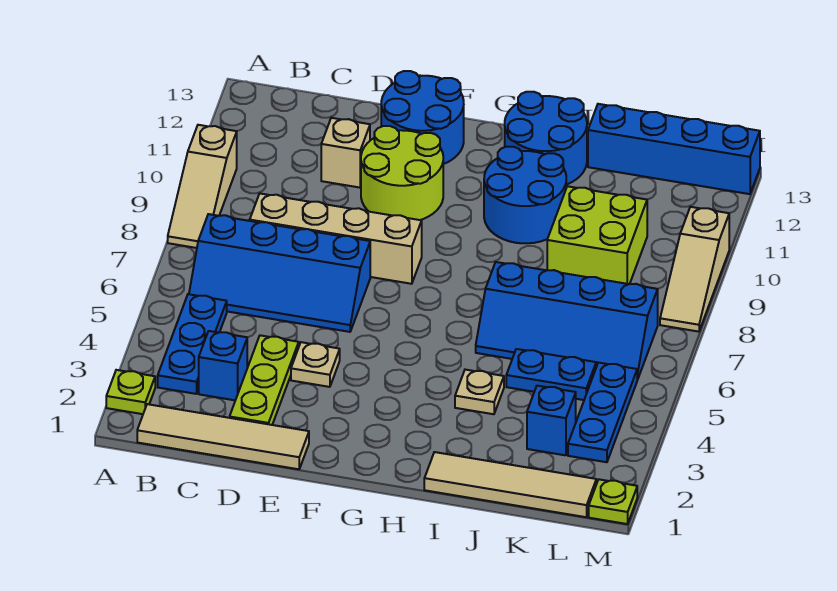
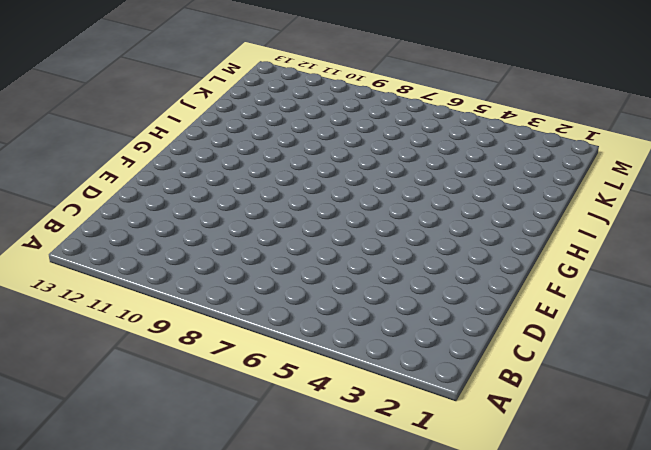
none -> lime plate A2 level 1
none -> tan slope A8:A10 level 1 top 10
none -> tan tile B1:E1 level 1

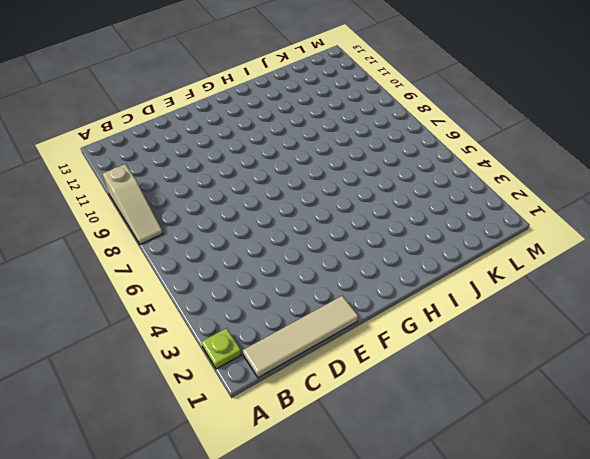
none -> blue plate B3:B5 level 1
none -> blue slope B6:E7 level 1 top 7
none -> blue brick C3 level 1

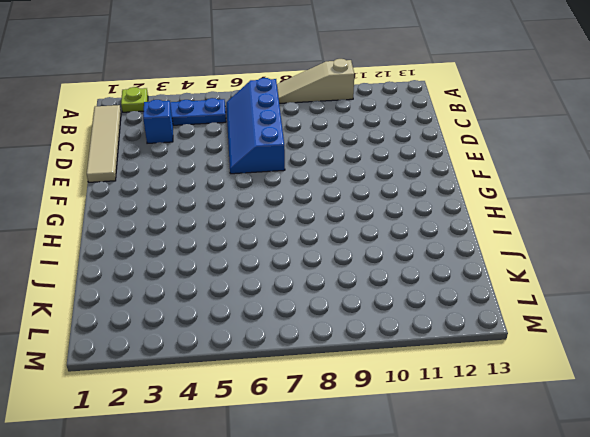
none -> tan brick C8:F8 level 1
none -> lime plate D2:D4 level 1
none -> tan brick D11 level 1

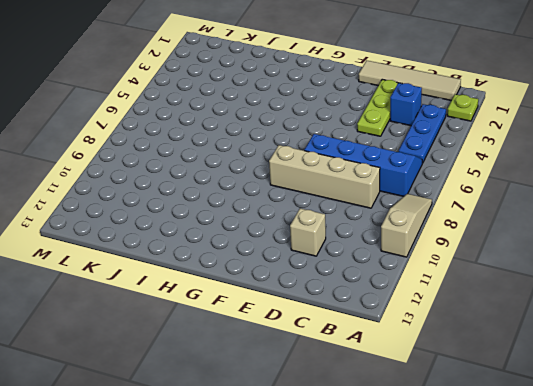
none -> tan plate E4 level 1
none -> lime round brick E10:F11 level 1
none -> blue round brick E12:F13 level 1

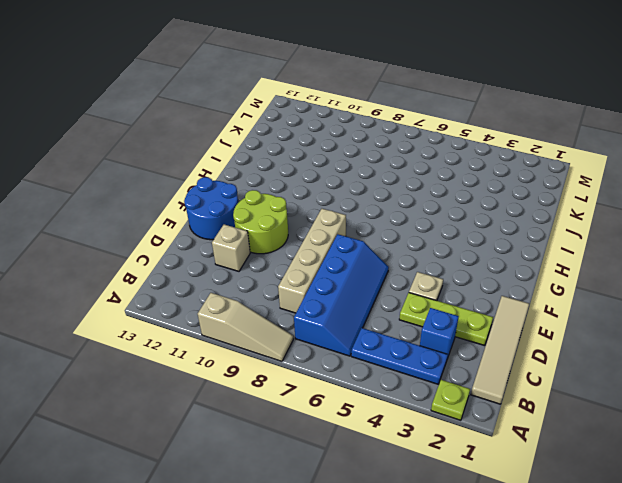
none -> blue round brick H10:I11 level 1
none -> blue round brick H12:I13 level 1
none -> tan tile I1:L1 level 1

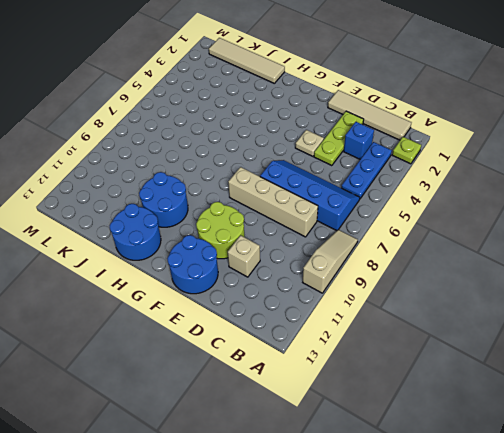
none -> tan plate I4 level 1
none -> blue slope I6:L7 level 1 top 7
none -> blue plate J5:K5 level 1

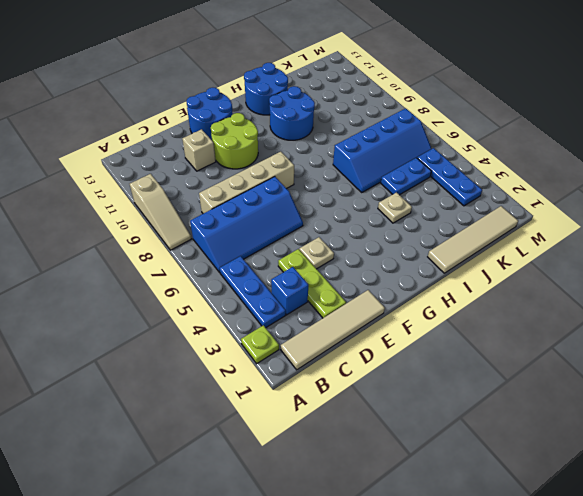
none -> lime brick J9:K10 level 1
none -> blue brick J13:M13 level 1
none -> blue brick K3 level 1

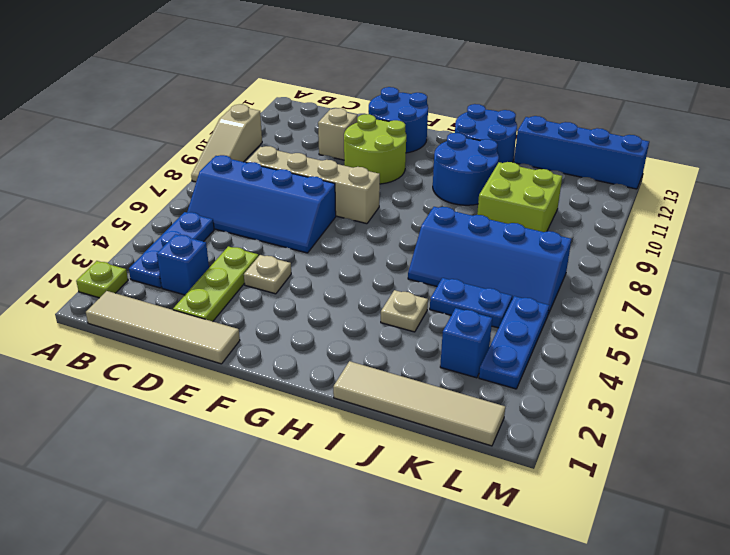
none -> lime plate M1 level 1
none -> tan slope M8:M10 level 1 top 10

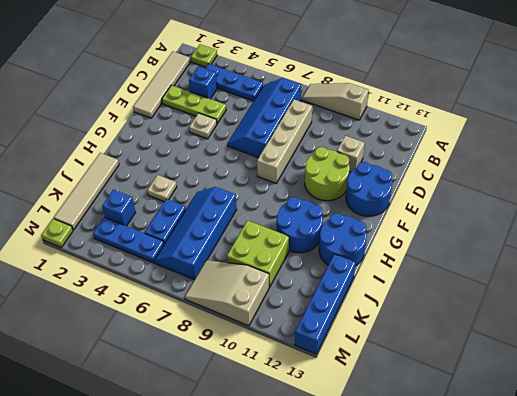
tan slope L8:M10 level 1 top 10 -> tan slope M8:M10 level 1 top 10

